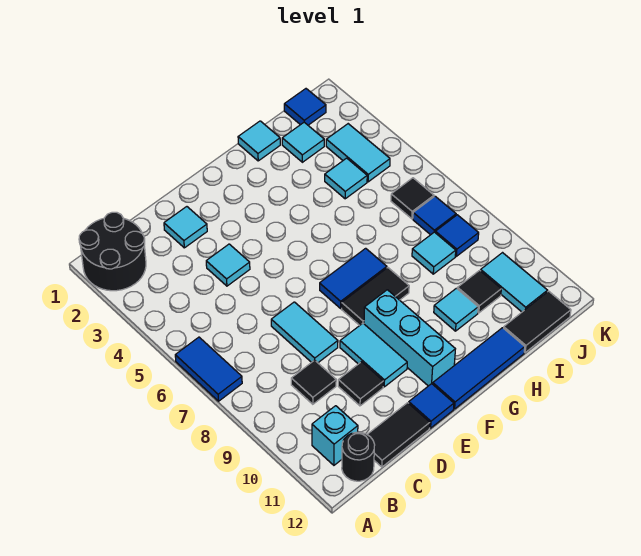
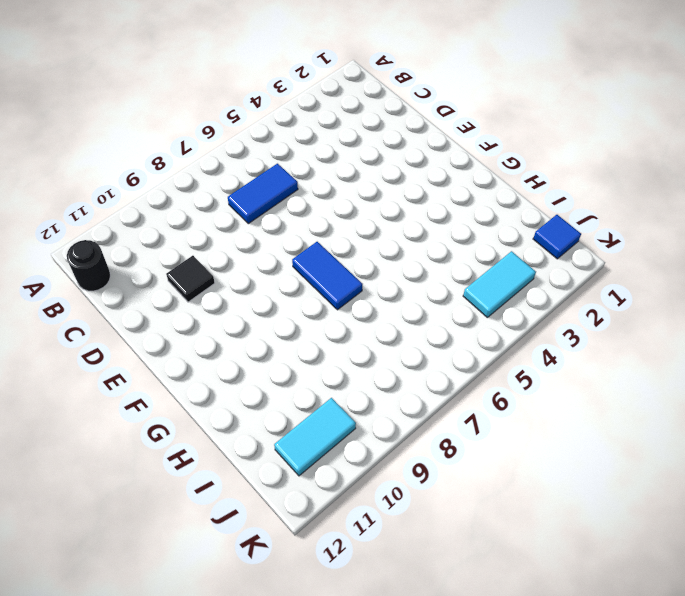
blue tile C6:C7 level 1 -> blue tile A6:A7 level 1
none -> black round brick A1:B2 level 1
none -> cyan brick B11 level 1
none -> black tile C9 level 1

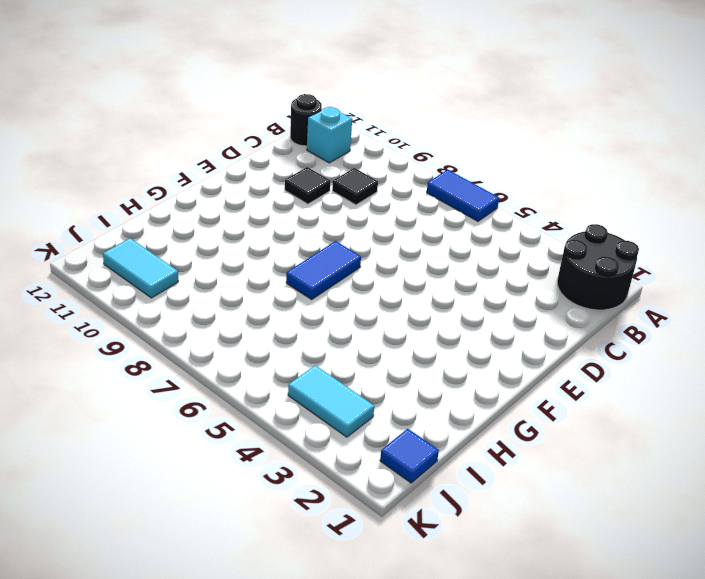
none -> black tile C12:D12 level 1
none -> cyan tile D2 level 1
none -> cyan tile D4 level 1

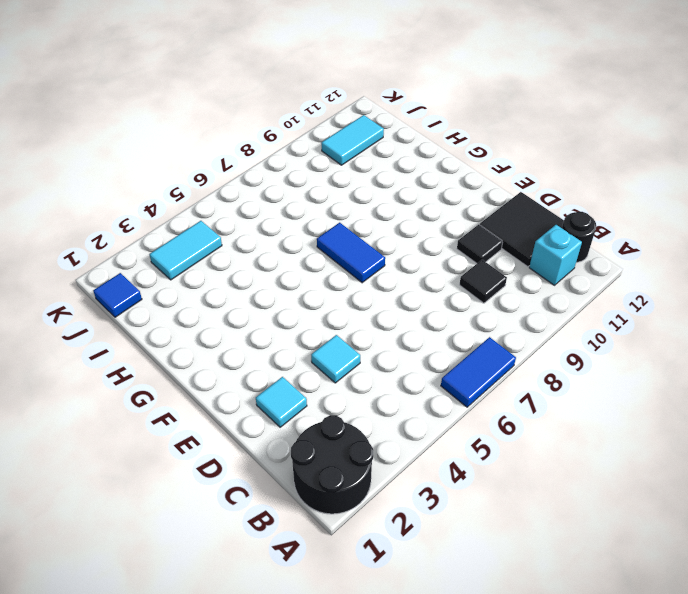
black tile C11:D12 level 1 -> black tile C12:D12 level 1
none -> cyan tile D7:D8 level 1
none -> cyan tile E9:E10 level 1
none -> blue tile E12 level 1

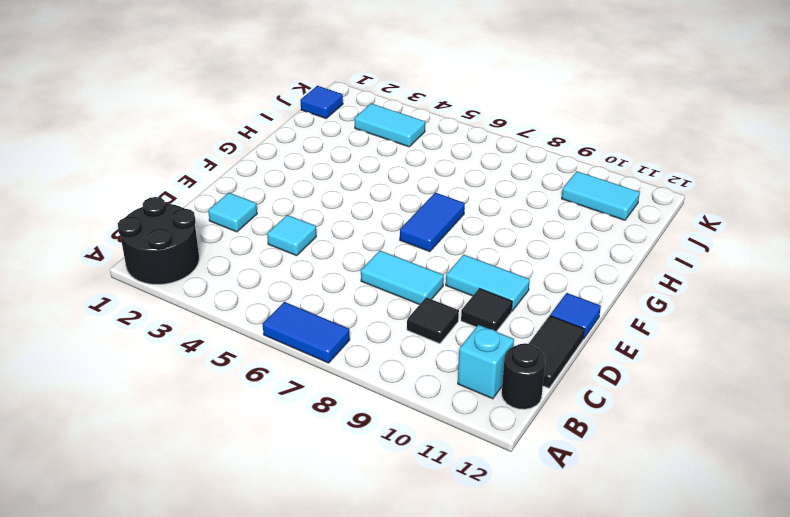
none -> black tile F8:G8 level 1
none -> cyan brick F9:F11 level 1
none -> blue tile F12:H12 level 1

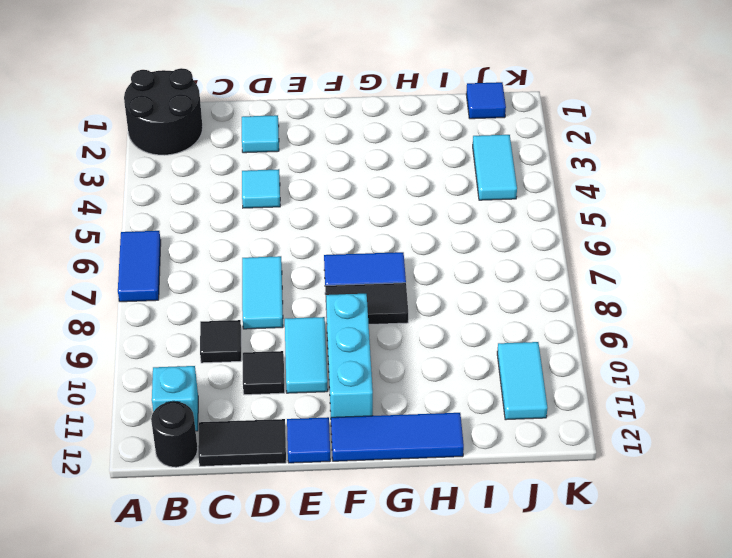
none -> cyan tile H1 level 1
none -> cyan tile H10 level 1
none -> cyan tile I2 level 1

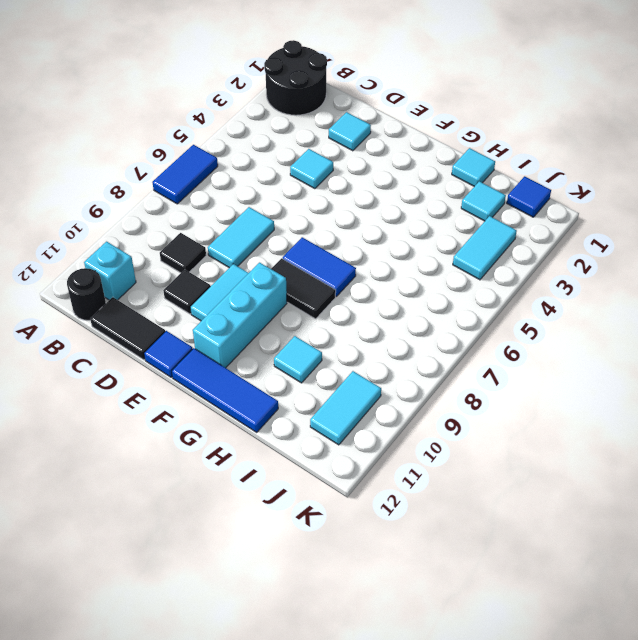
none -> cyan tile I4 level 1
none -> cyan tile I8 level 1
none -> black tile I10 level 1

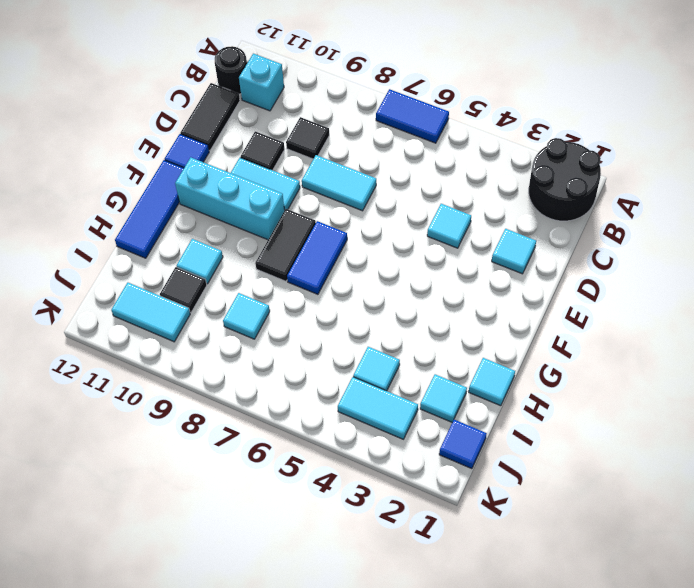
none -> black tile I12:J12 level 1
none -> black tile J6 level 1
none -> blue tile J7 level 1

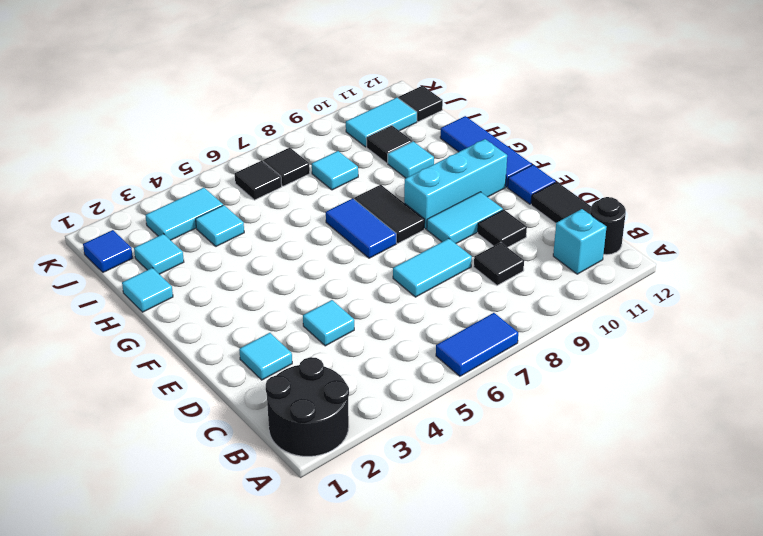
black tile J7 level 1 -> blue tile J7 level 1
black tile J12 level 1 -> black tile I12:J12 level 1
none -> blue tile J8 level 1

